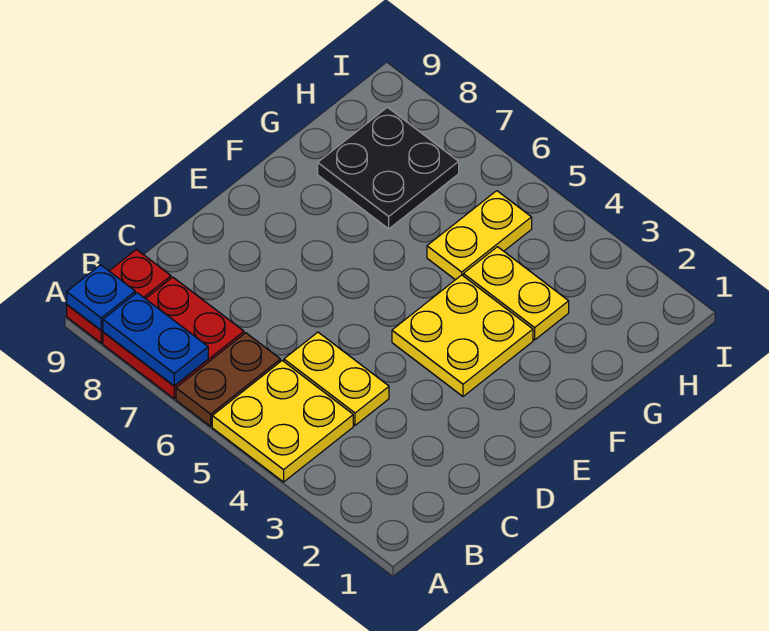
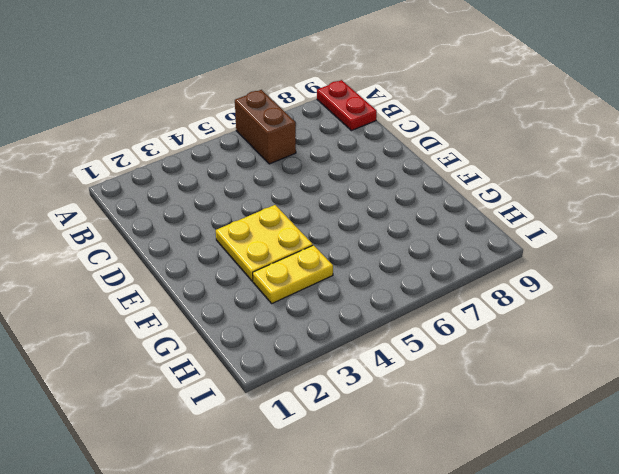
brown brick A6:B6 level 1 -> brown plate A6:B6 level 1
none -> yellow plate A4:B5 level 1
none -> red plate A7:B8 level 1

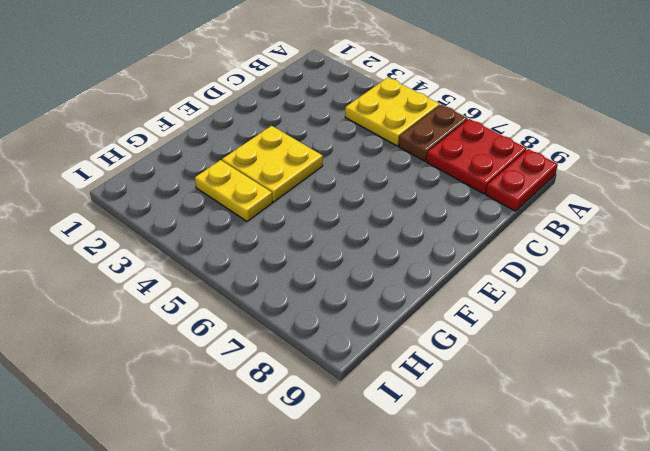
none -> yellow plate C4:C5 level 1
none -> yellow plate G5:H5 level 1

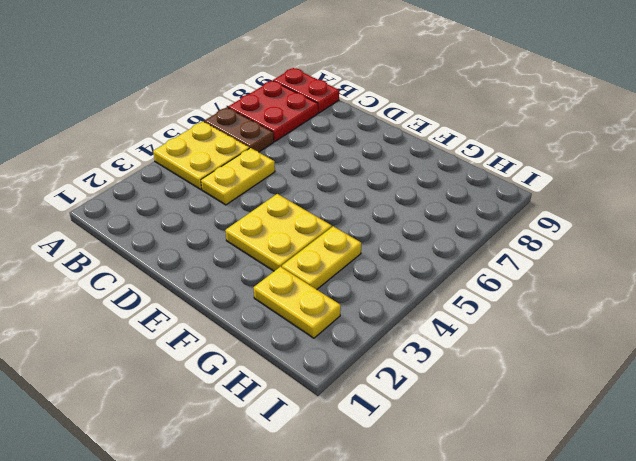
yellow plate G2:H2 level 1 -> yellow plate G5:H5 level 1
none -> black plate G7:H8 level 1
none -> blue plate A7:A8 level 2

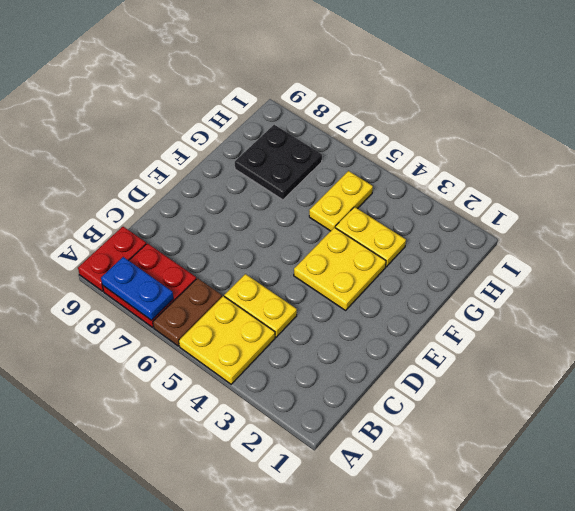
none -> blue plate A9 level 2

